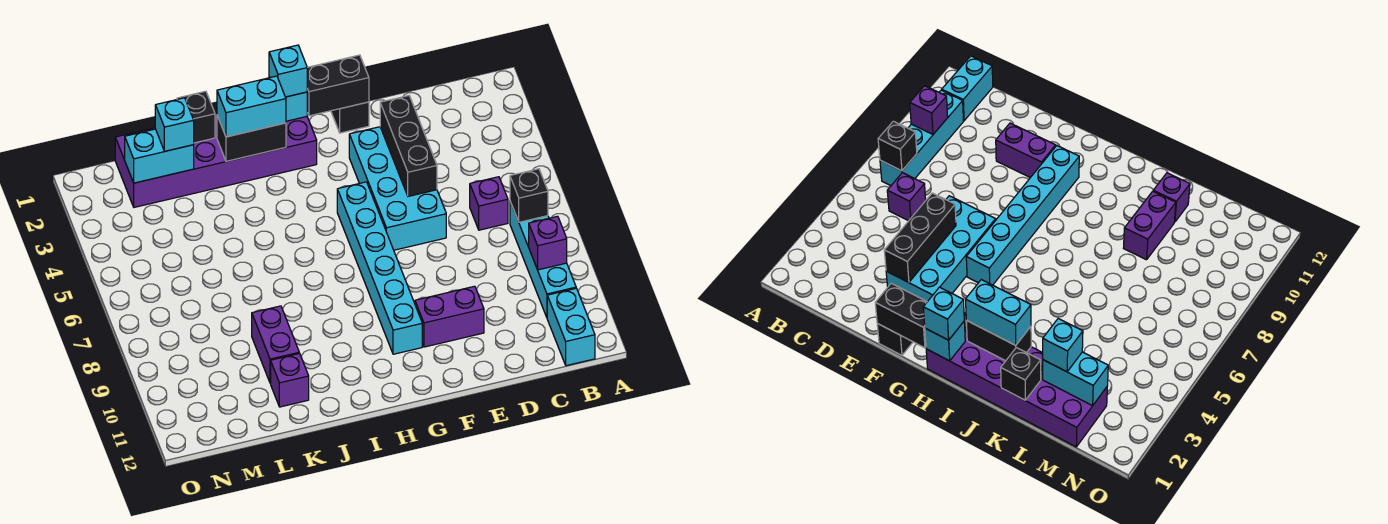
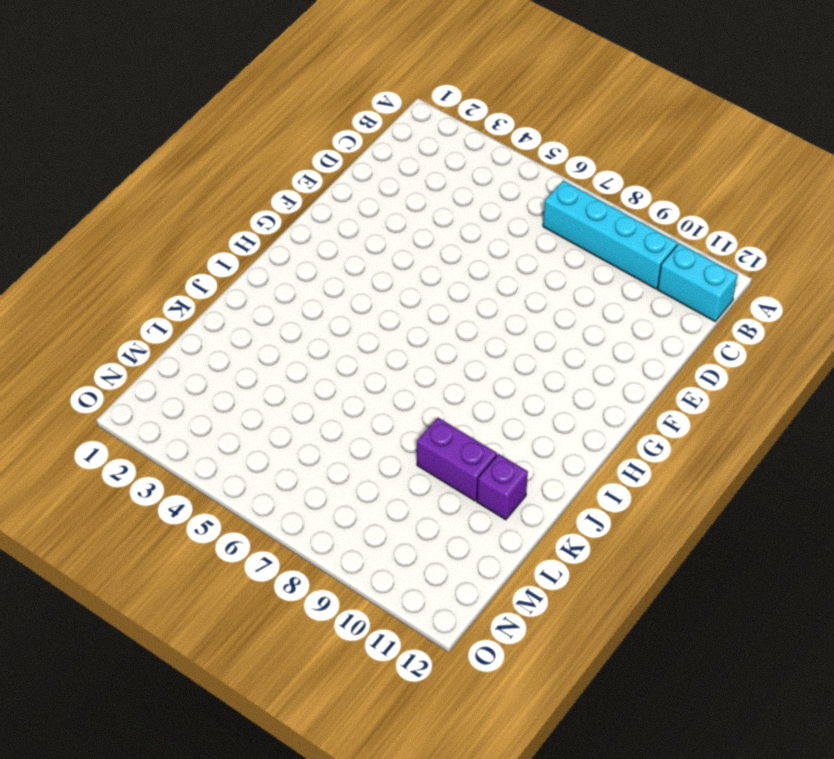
none -> purple brick C6 level 1
none -> cyan brick E3:F6 level 1
none -> purple brick E10:F10 level 1

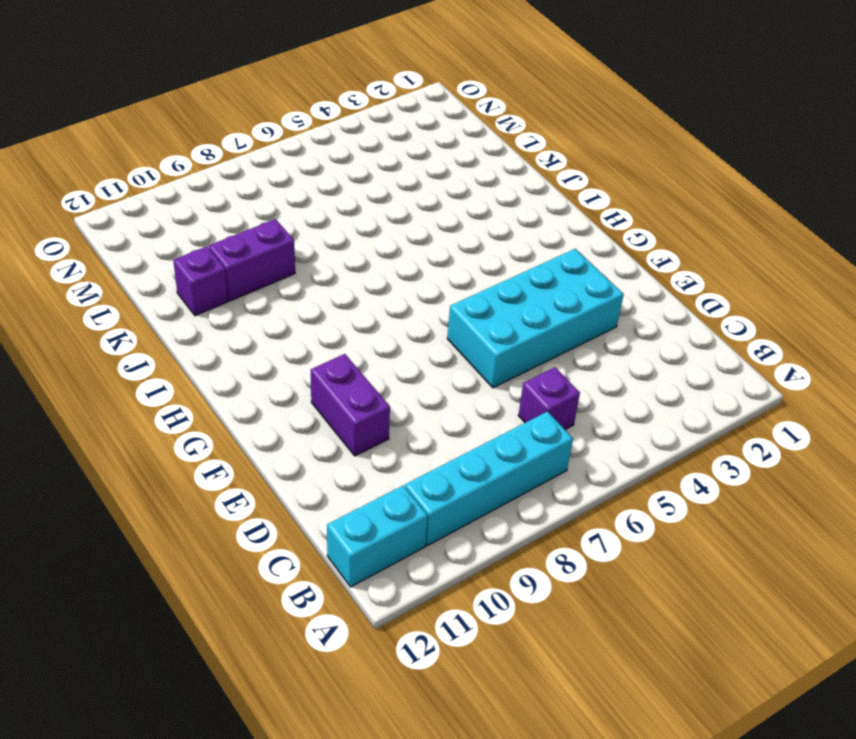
none -> black brick F1 level 1
none -> cyan brick G5:G10 level 1
none -> purple brick H1:M2 level 1

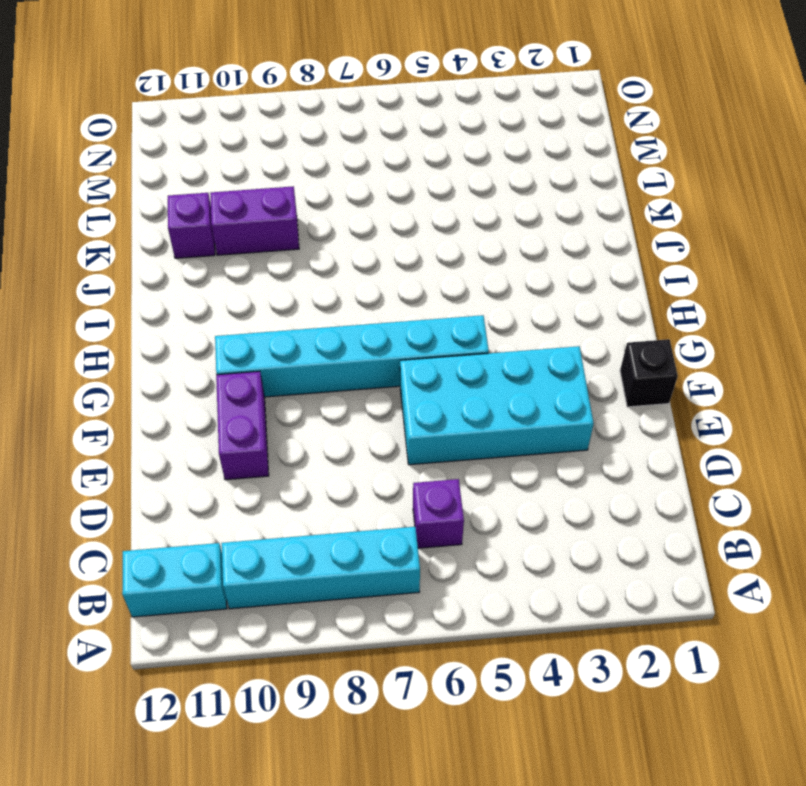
none -> purple brick H1:M2 level 1
none -> black brick B7 level 2
none -> purple brick B9 level 2

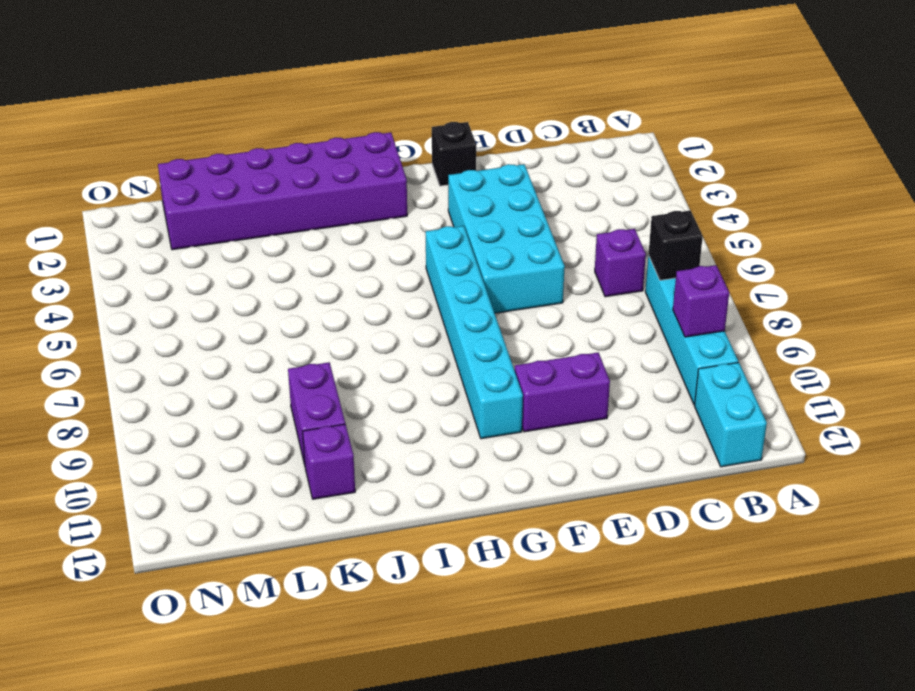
none -> black brick E3:E5 level 2
none -> black brick F1:G1 level 2
none -> cyan brick H1 level 2

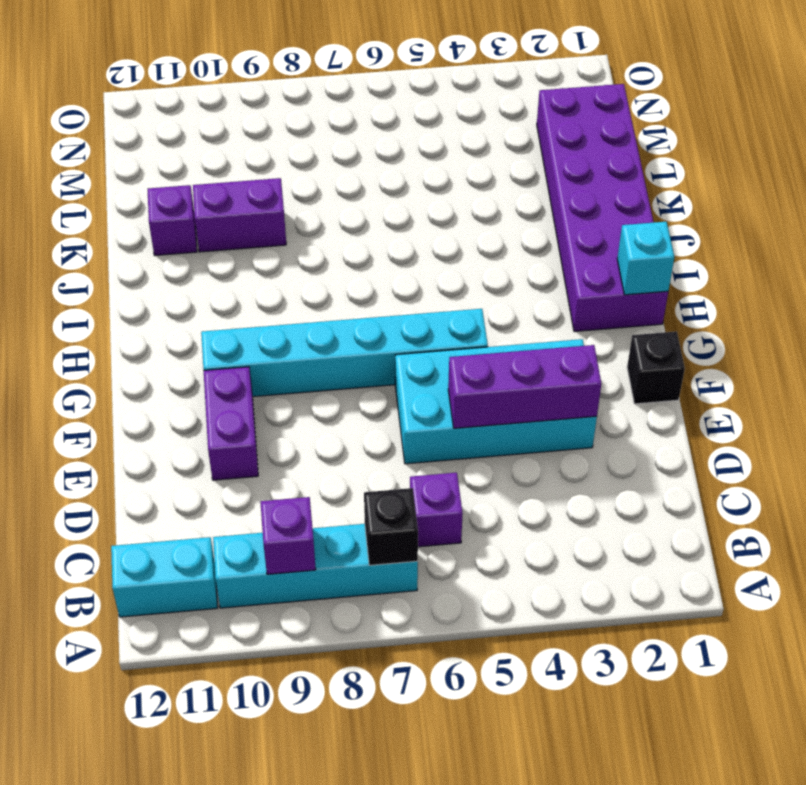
purple brick E3:E5 level 2 -> black brick E3:E5 level 2
none -> black brick F1:G1 level 2
none -> black brick I2:J2 level 2
none -> black brick K1 level 2

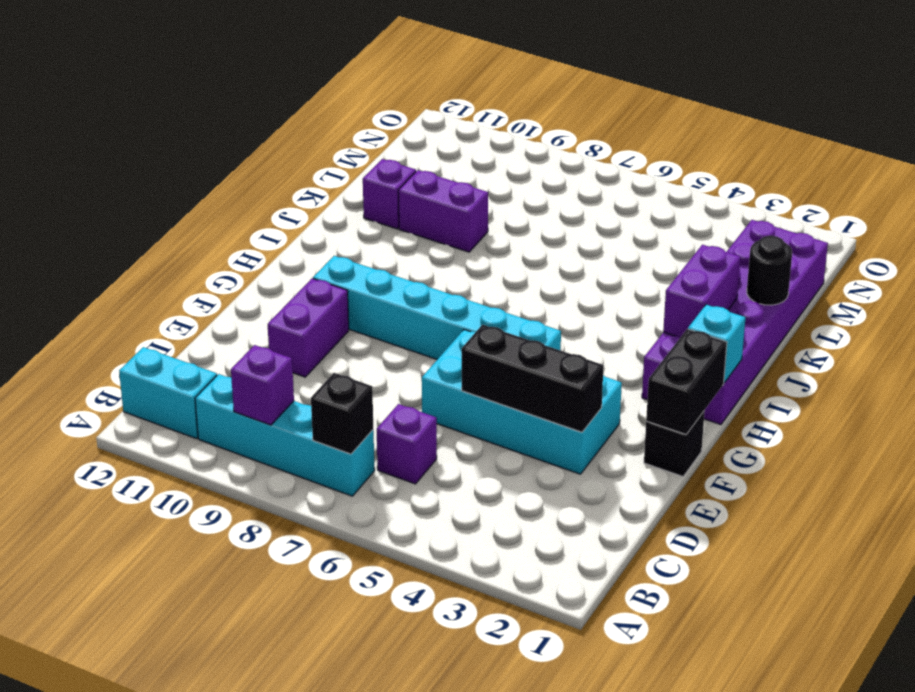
purple brick I2:J2 level 2 -> black brick I2:J2 level 2
black round brick K1 level 2 -> black brick K1 level 2
none -> cyan brick L2:M2 level 2
none -> cyan brick H1 level 3
none -> cyan brick I2:J2 level 3

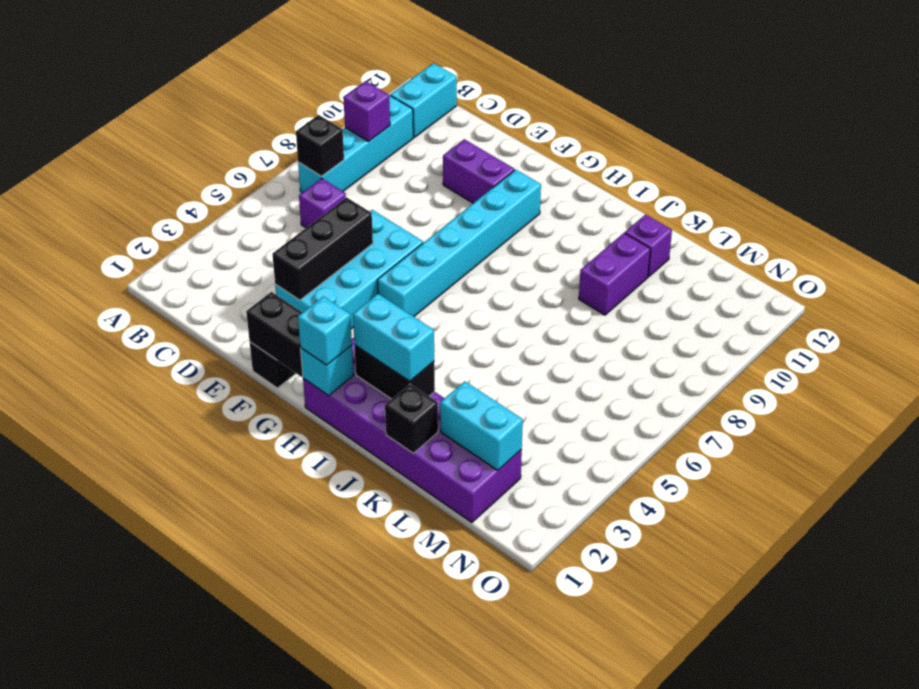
none -> cyan brick L2 level 3

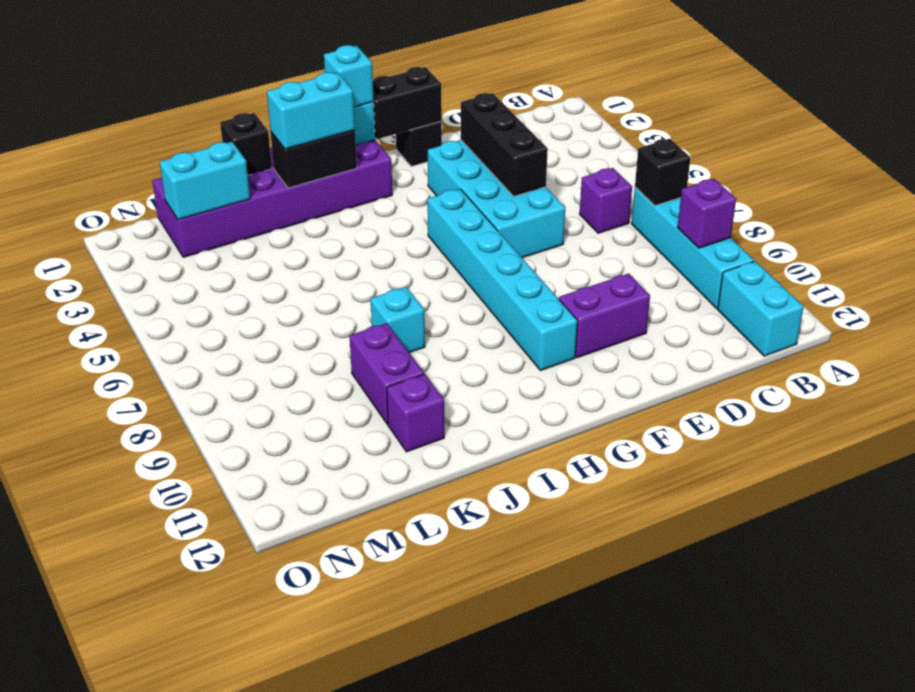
cyan brick J8 level 1 -> cyan brick L2 level 3

